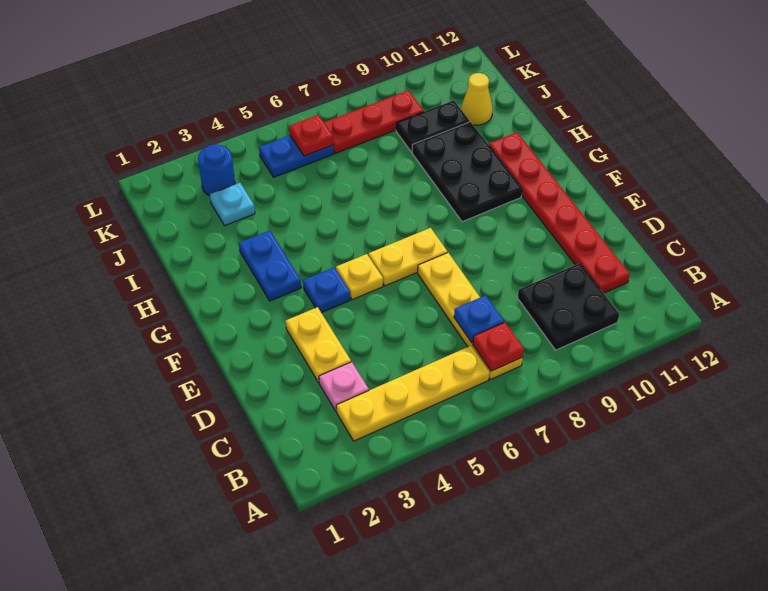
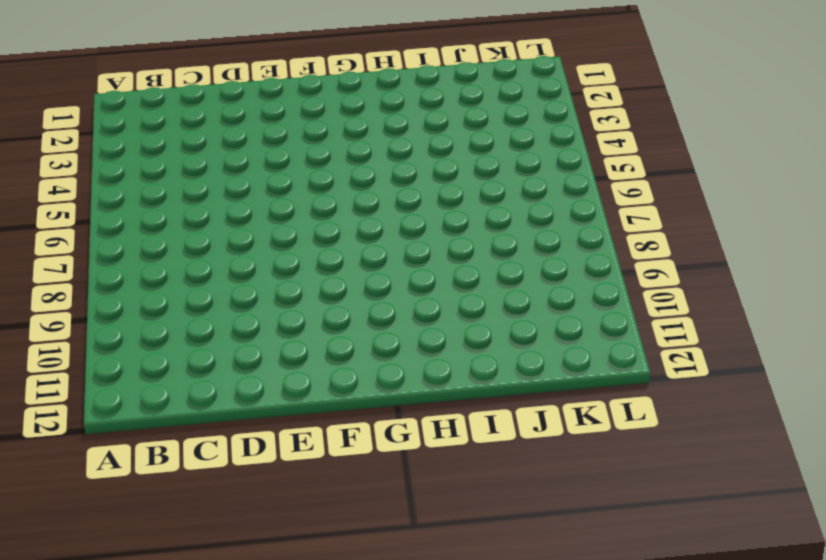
none -> yellow plate B3:B6 level 1
none -> yellow plate B7:E7 level 1
none -> black plate B9:C10 level 1

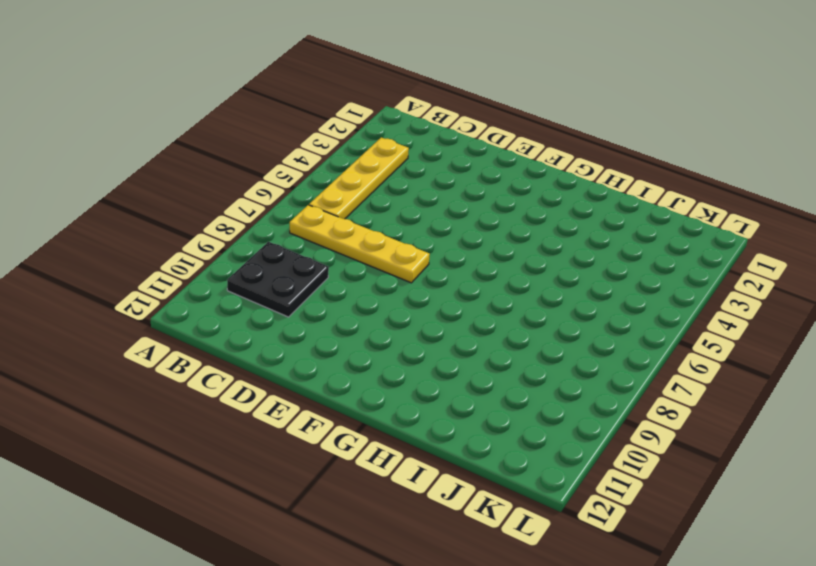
none -> pink plate C3 level 1
none -> red plate C11:H11 level 1
none -> yellow plate D3:E3 level 1

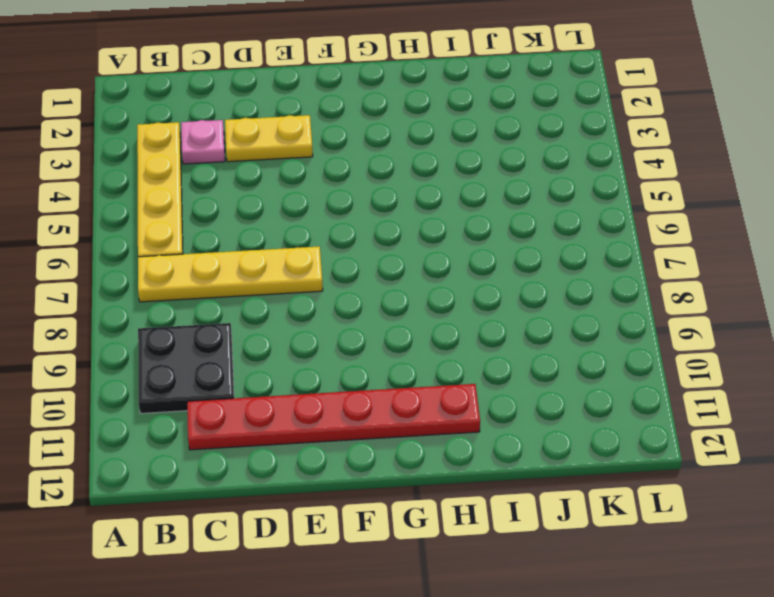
none -> blue plate F4 level 1
none -> yellow plate F5 level 1
none -> yellow plate F6:F7 level 1

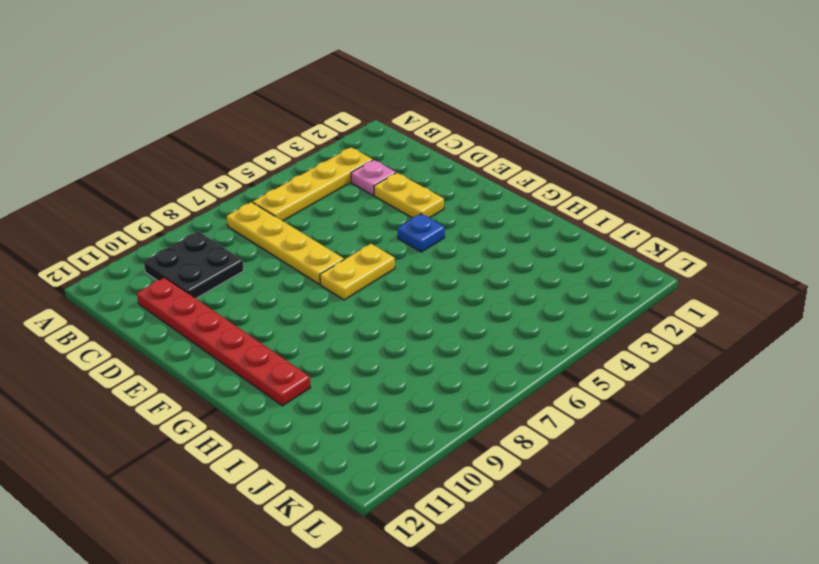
none -> yellow plate F5 level 1
none -> blue plate G3:H3 level 1
none -> black plate G9:I10 level 1

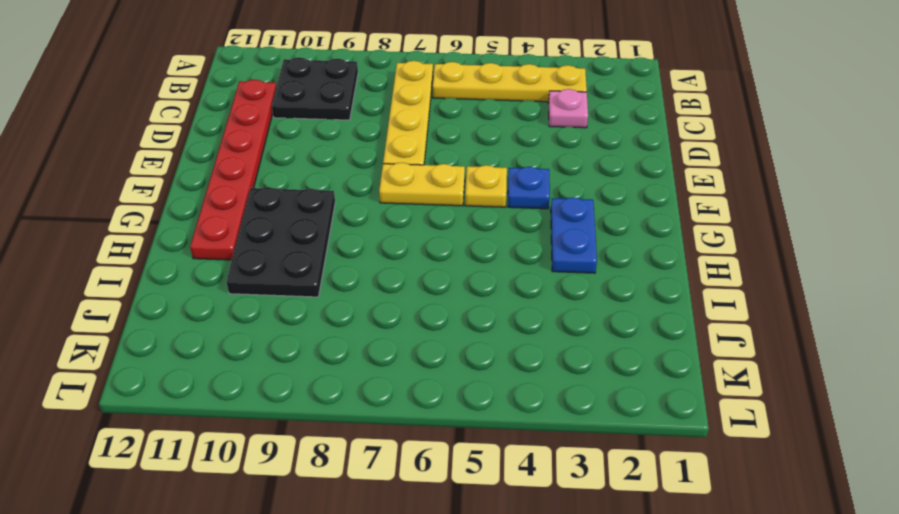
none -> yellow plate D3:E3 level 1
none -> cyan plate J3 level 1
none -> black plate J9:J10 level 1

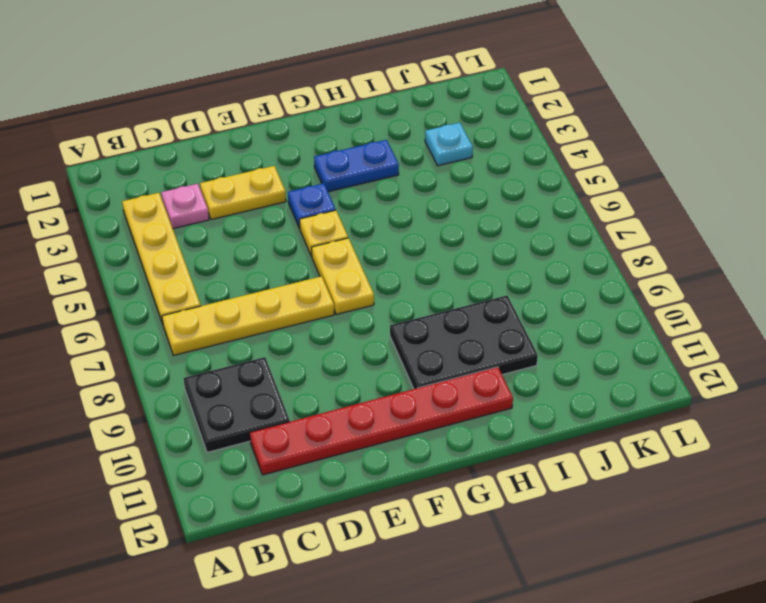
none -> black plate J9:J10 level 1
none -> yellow cone J11 level 1
none -> blue round brick K3 level 1

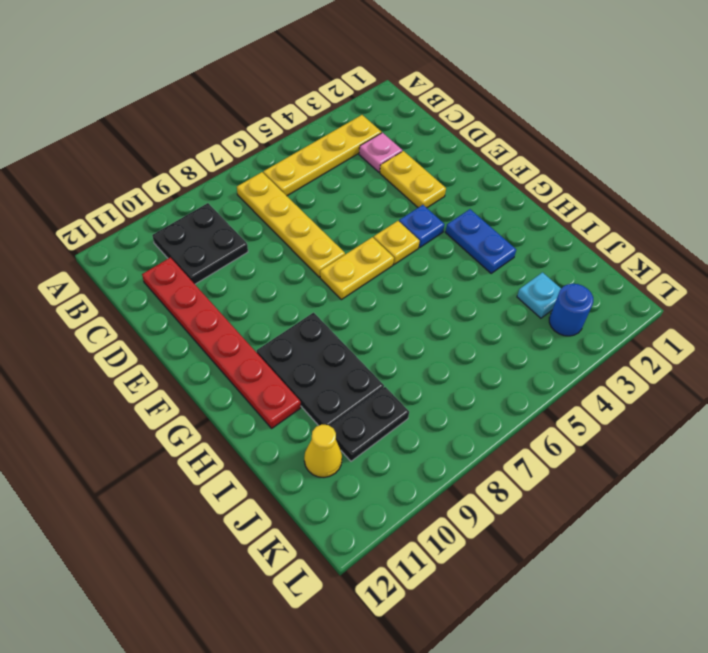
none -> blue plate K5:K6 level 1
none -> red plate K7:K9 level 1
none -> red plate B7 level 2

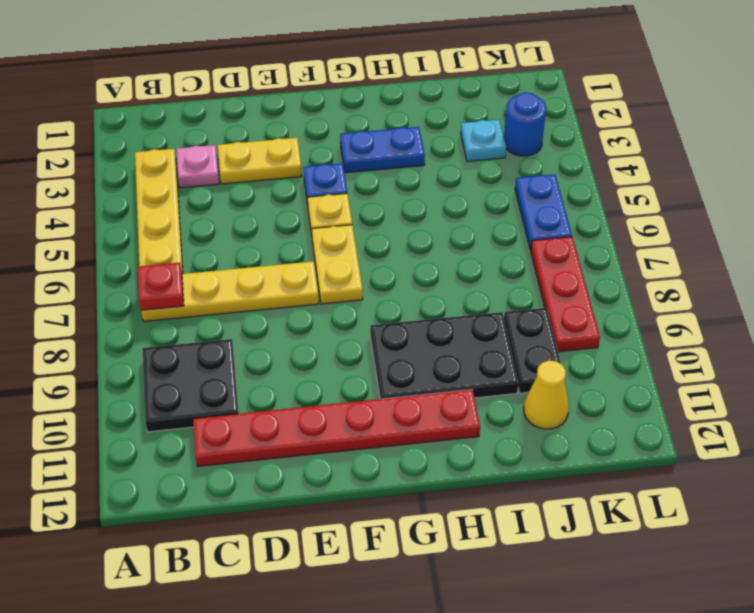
none -> blue plate C7 level 2
none -> red plate K6 level 2

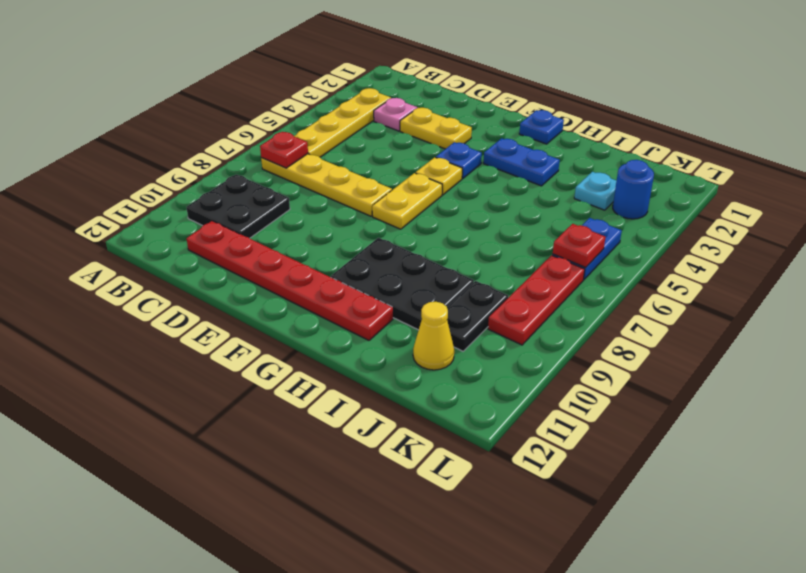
blue plate G1 level 1 -> blue plate C7 level 2

